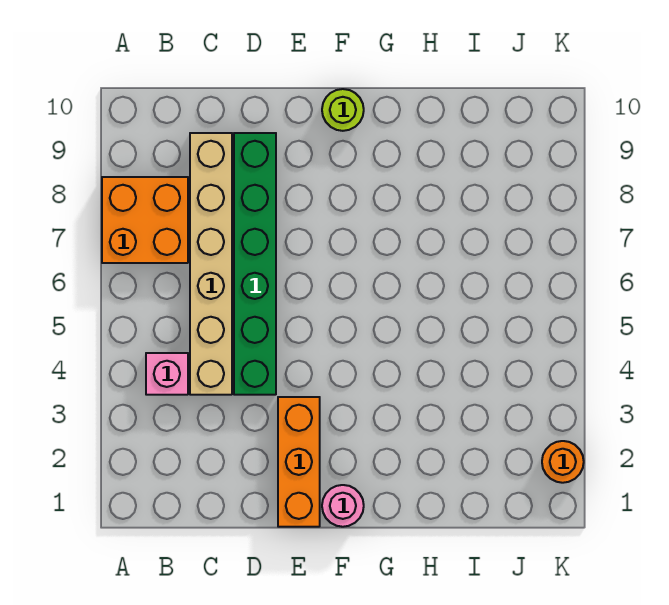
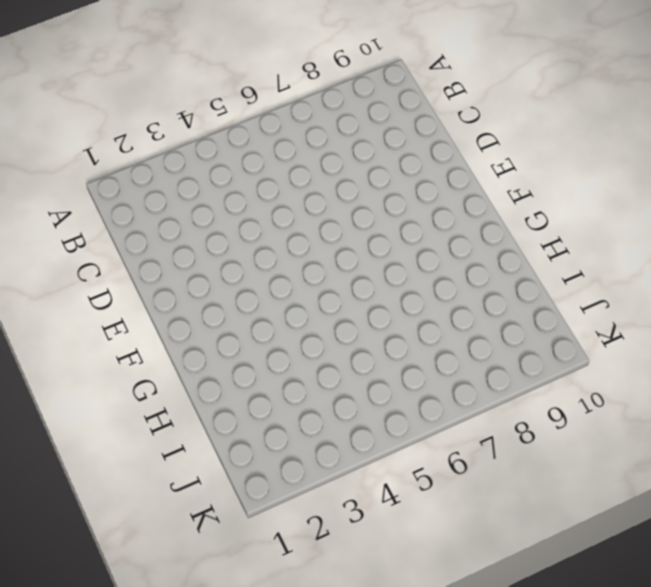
none -> orange brick A7:B8 level 1
none -> pink brick B4 level 1

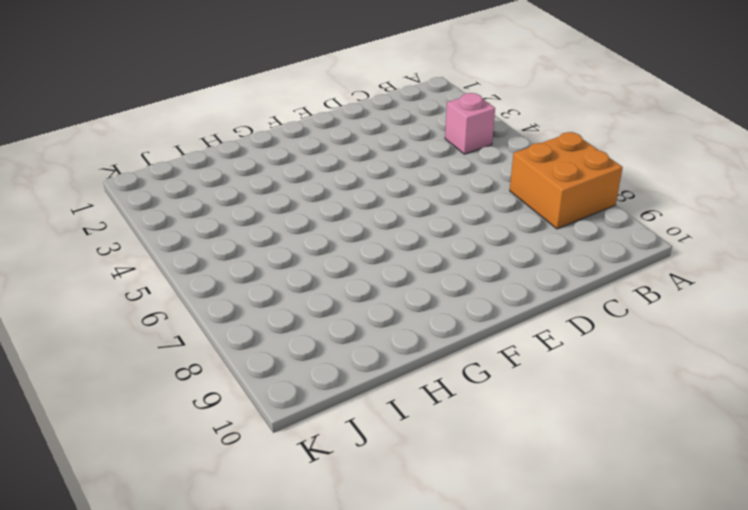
none -> tan brick C4:C9 level 1
none -> green brick D4:D9 level 1

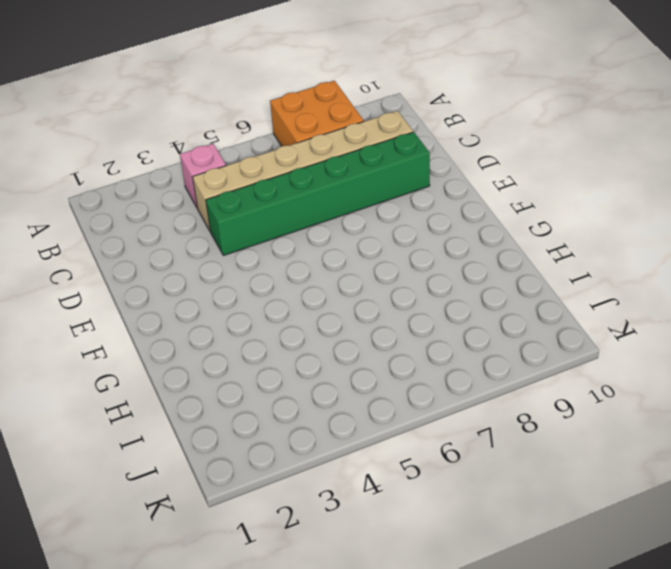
none -> orange brick E1:E3 level 1
none -> pink round brick F1 level 1

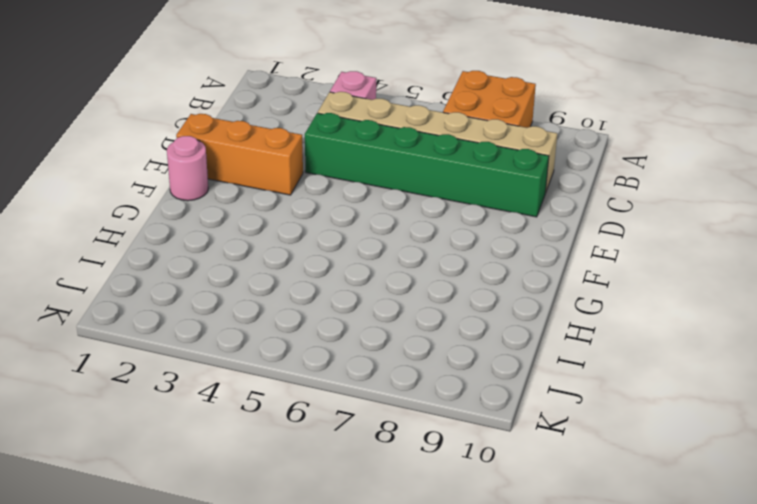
none -> lime round brick F10 level 1
none -> orange round brick K2 level 1

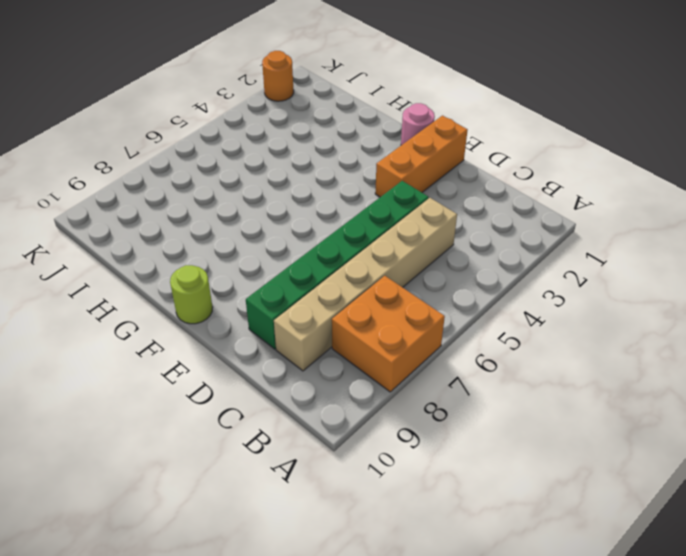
none -> pink brick B4 level 1

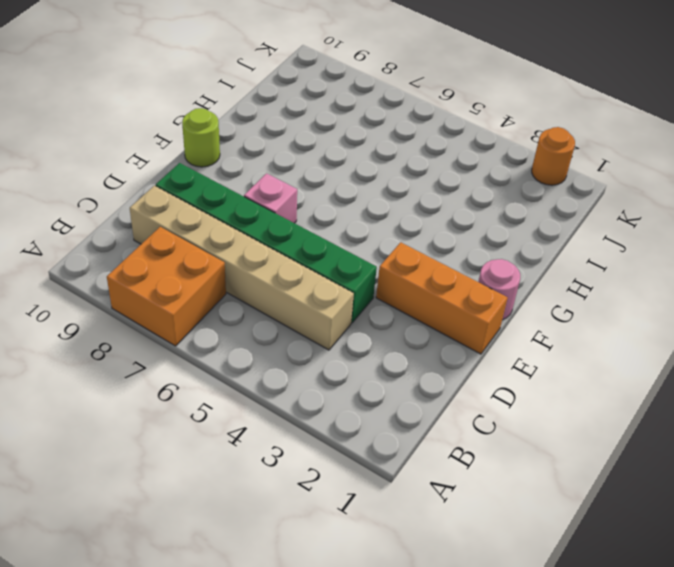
pink brick E7 level 1 -> pink brick B4 level 1

